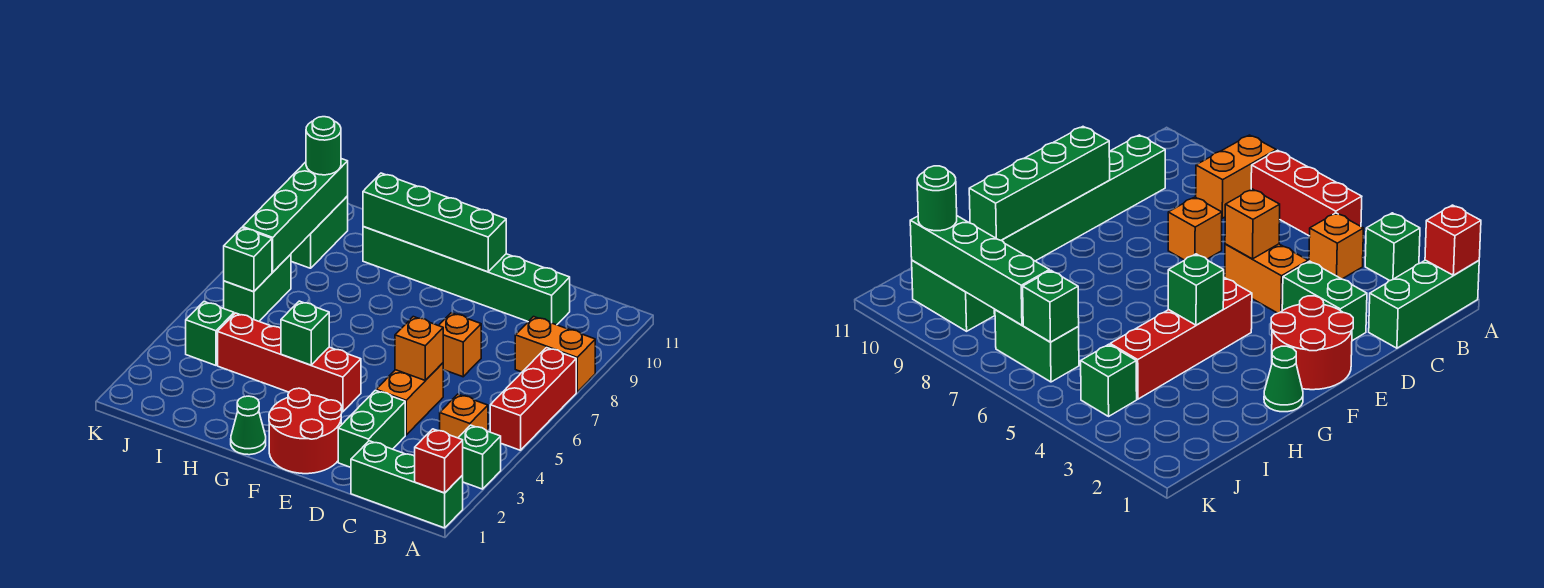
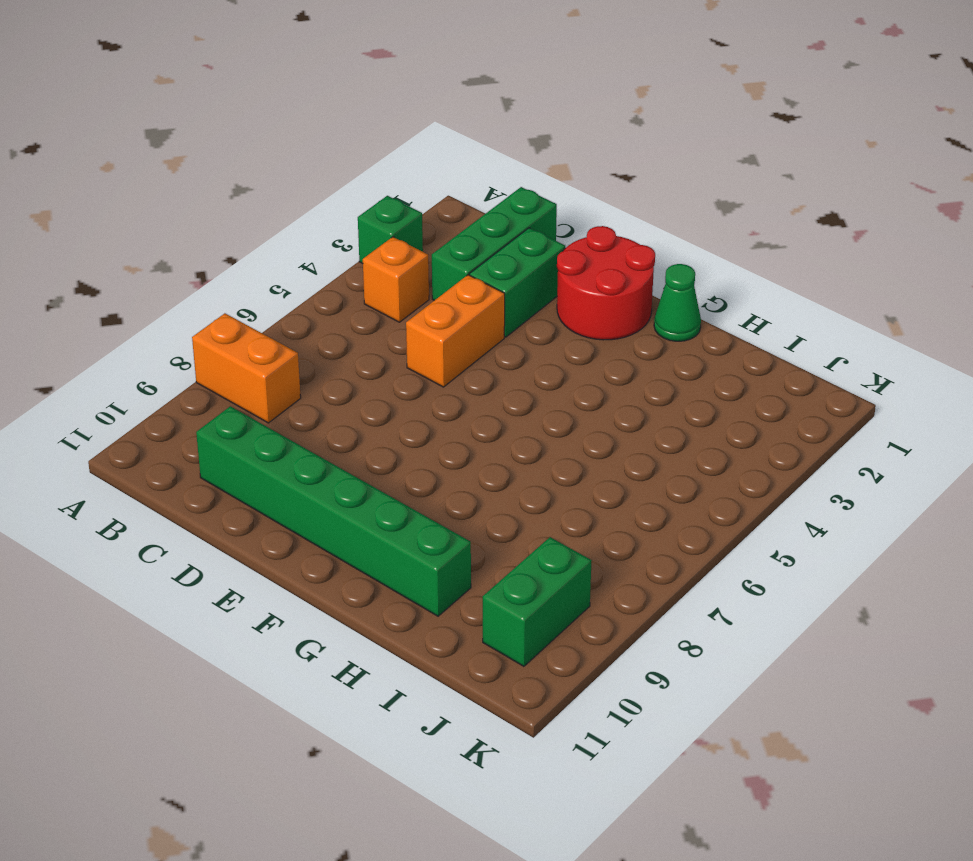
green brick C1:C3 level 1 -> green brick A1:C1 level 1
none -> red brick A5:A7 level 1
none -> orange brick D7 level 1
none -> red brick F4:I4 level 1

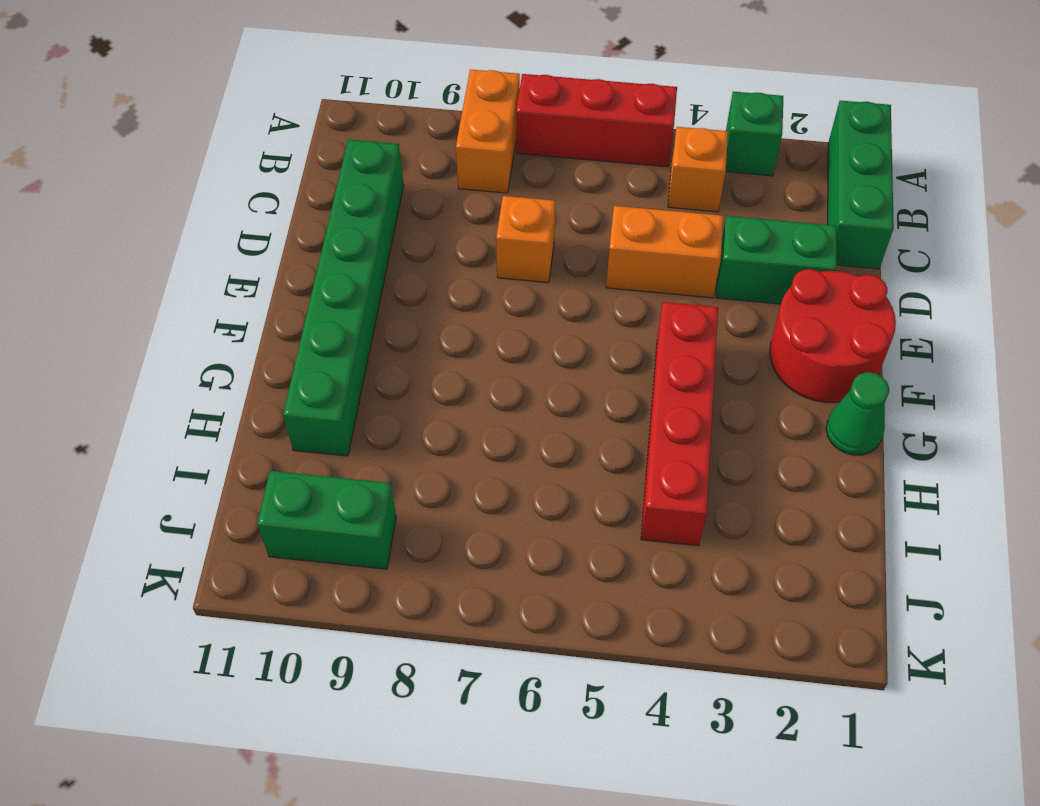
none -> green brick J4 level 1
none -> green brick J6:J7 level 1
none -> red brick A1 level 2

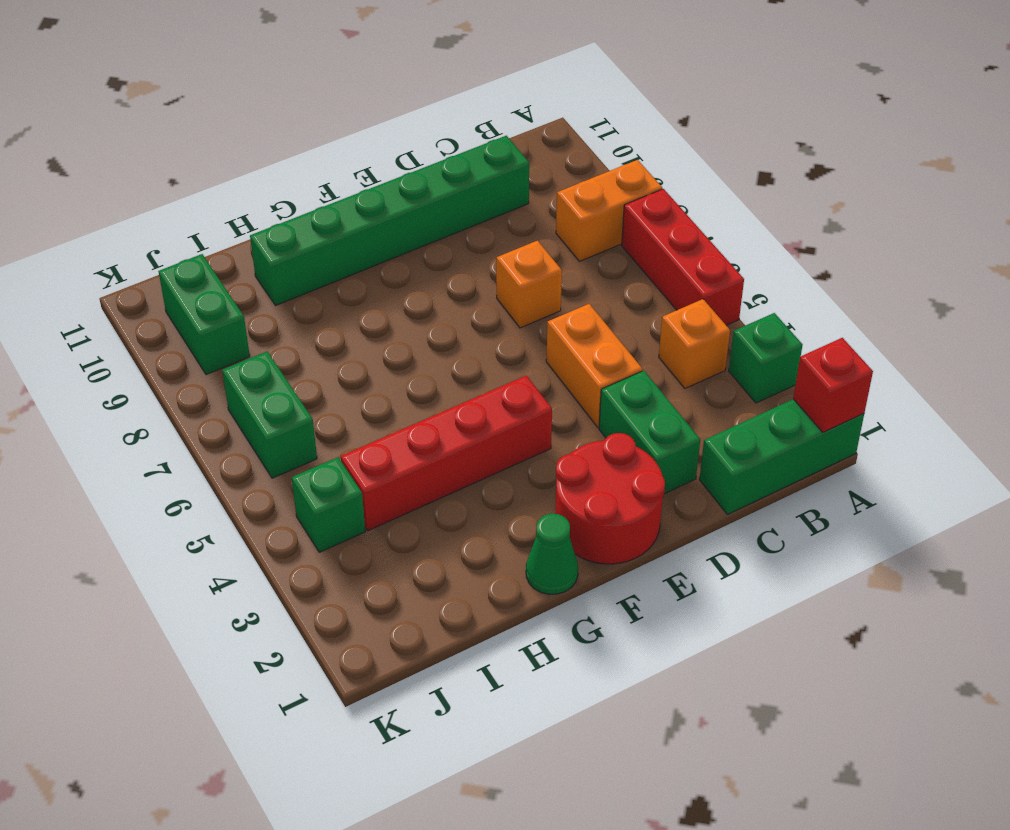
none -> orange brick D5 level 2
none -> green brick E10:H10 level 2
none -> green brick G4 level 2

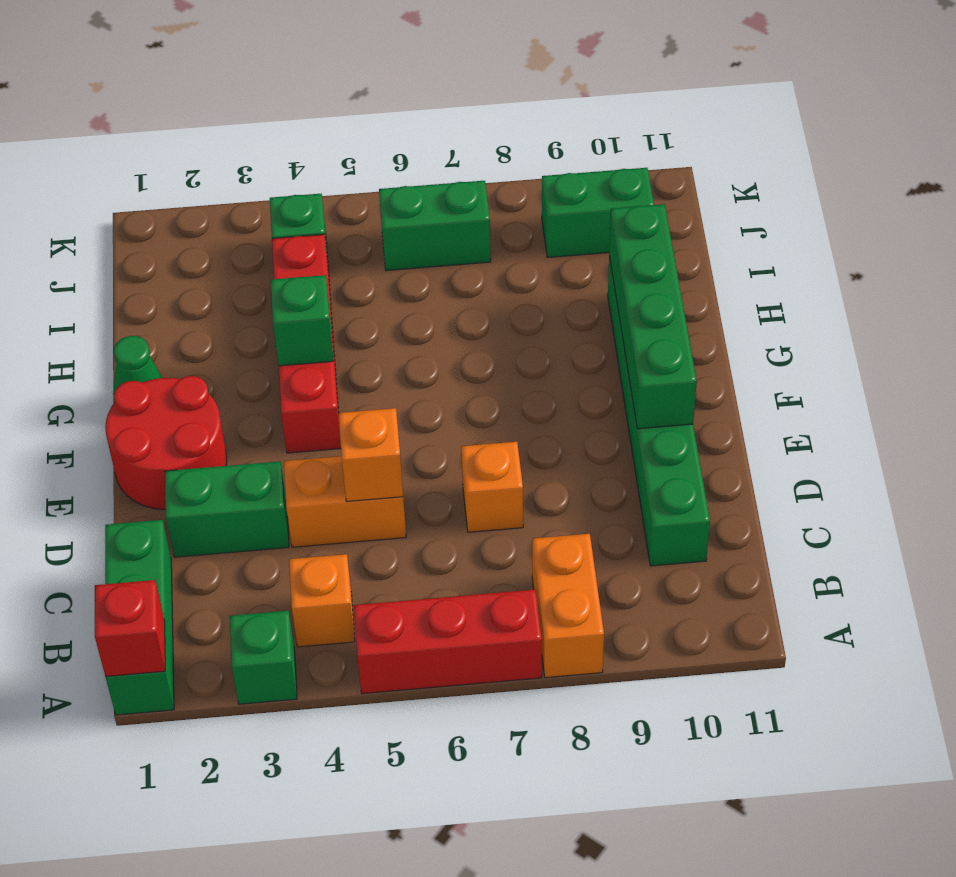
none -> green brick J6 level 2
none -> green brick J7:J10 level 2
none -> green round brick J10 level 3

